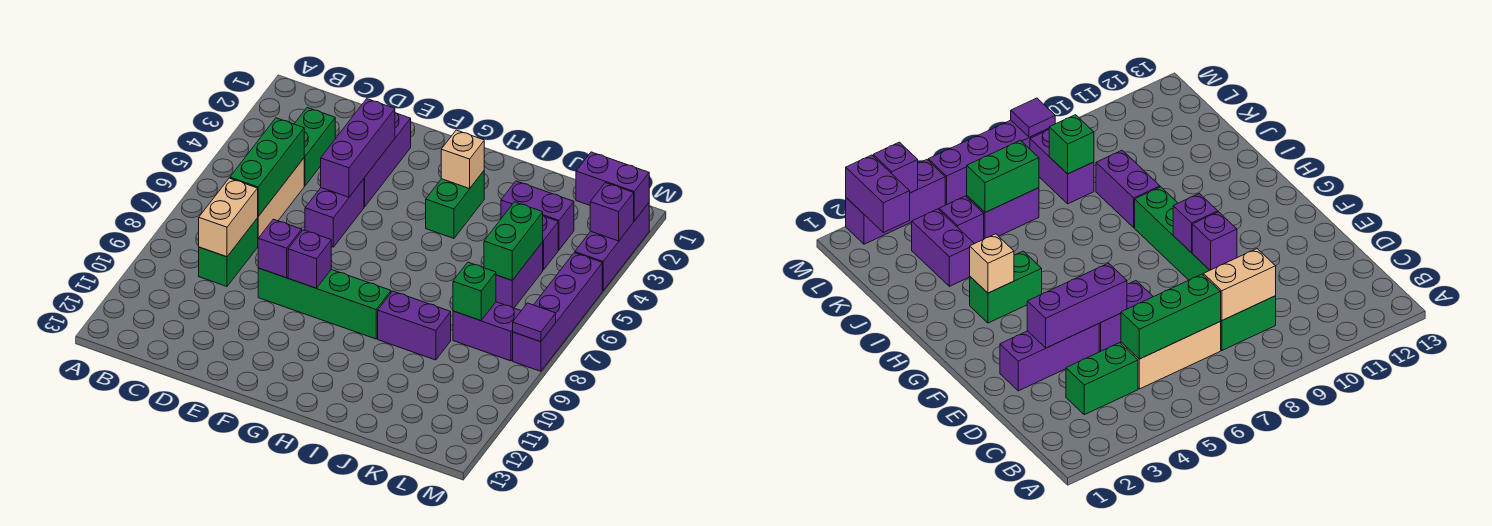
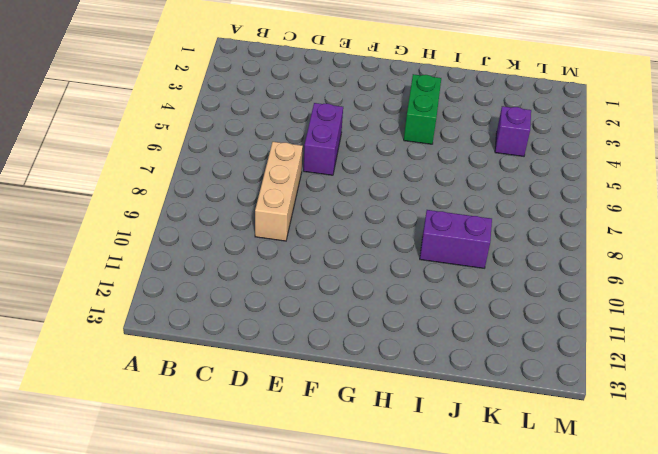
tan brick D7:D9 level 1 -> tan brick C5:C7 level 1
none -> green brick C3:C4 level 1
none -> green brick C8:C9 level 1
none -> purple brick E2:E4 level 1

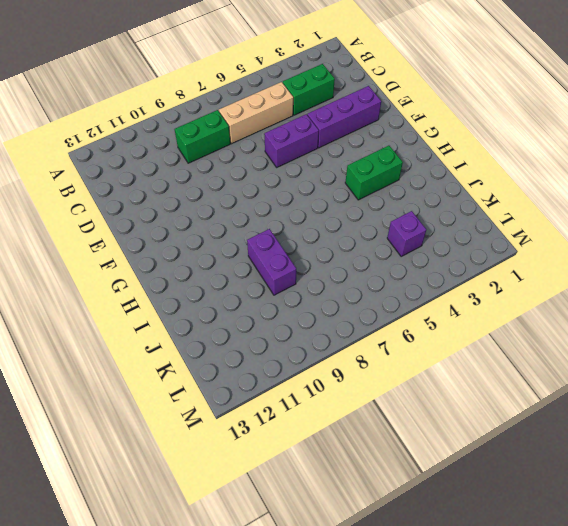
none -> green brick E9:H9 level 1
none -> purple brick J3:K3 level 1
none -> purple brick K5:K6 level 1

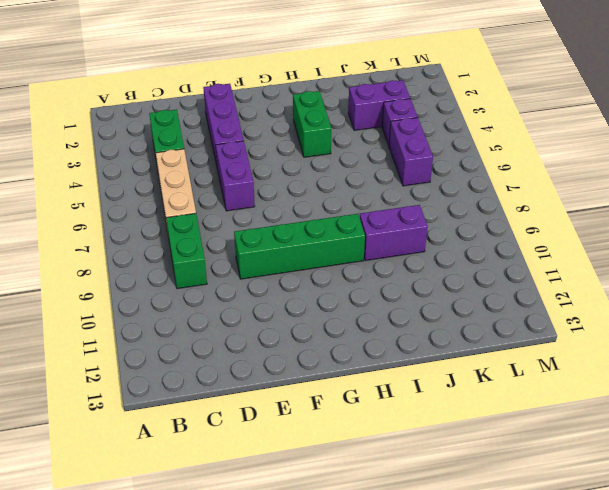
none -> purple brick K8:L8 level 1
none -> purple brick M2:M4 level 1
none -> purple brick M5:M8 level 1

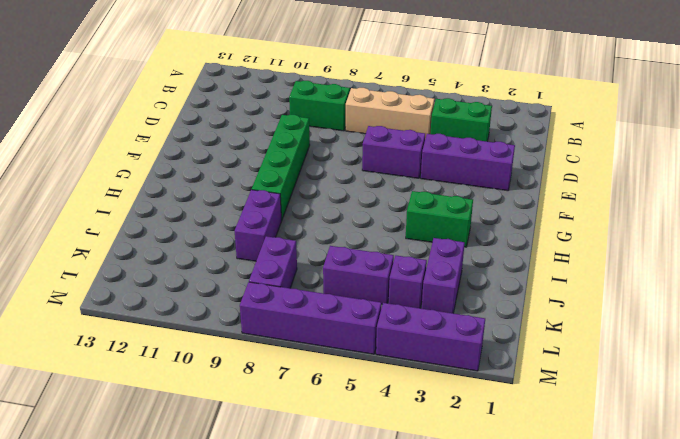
none -> green brick C5:C7 level 2
none -> tan brick C8:C9 level 2
none -> purple brick E3:E5 level 2

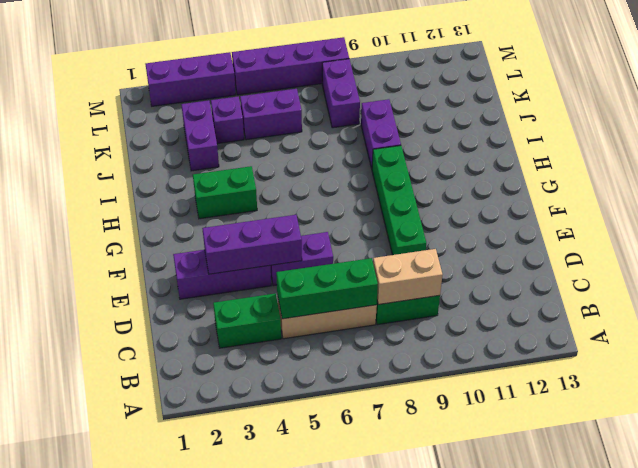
none -> purple brick E9 level 2
none -> purple brick F9 level 2
none -> tan brick H3 level 2

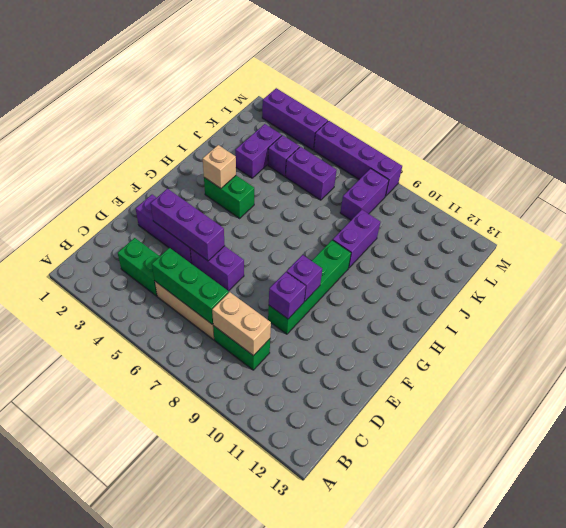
none -> green brick K5:K6 level 2
none -> green brick K8 level 2
none -> purple brick L2:M2 level 2

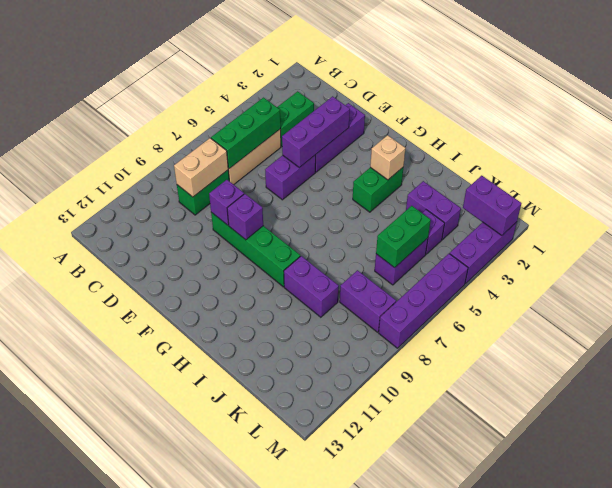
none -> green brick K8 level 2
none -> purple brick M3 level 2
none -> purple tile M8 level 2

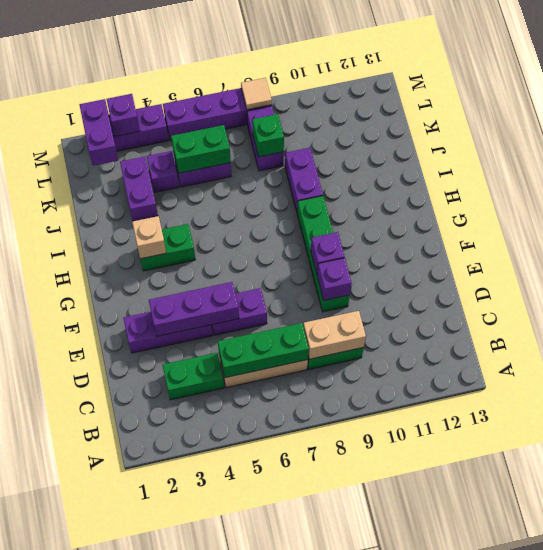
tan tile M8 level 2 -> purple tile M8 level 2

